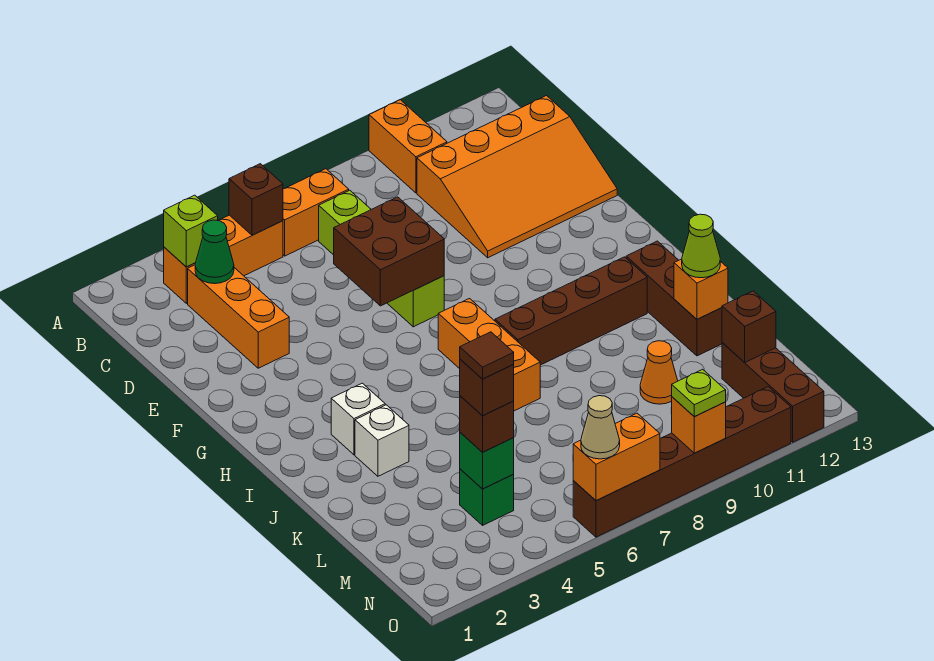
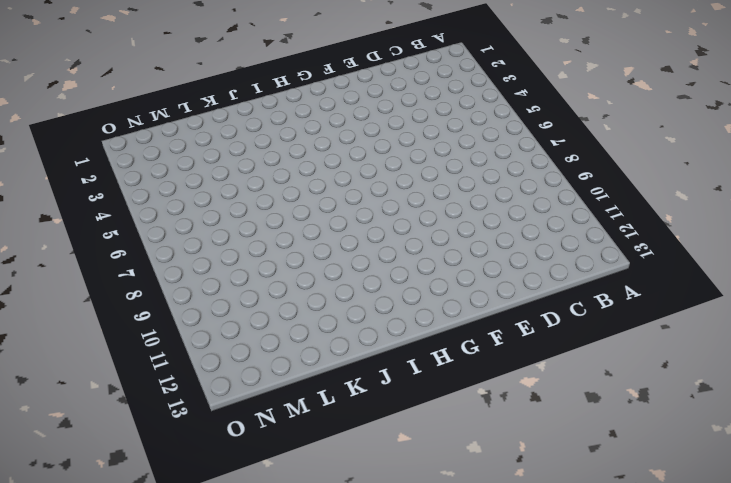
none -> orange brick A10:B10 level 1
none -> orange brick B3:B5 level 1
none -> orange brick B6:B7 level 1
none -> orange brick C3:E3 level 1

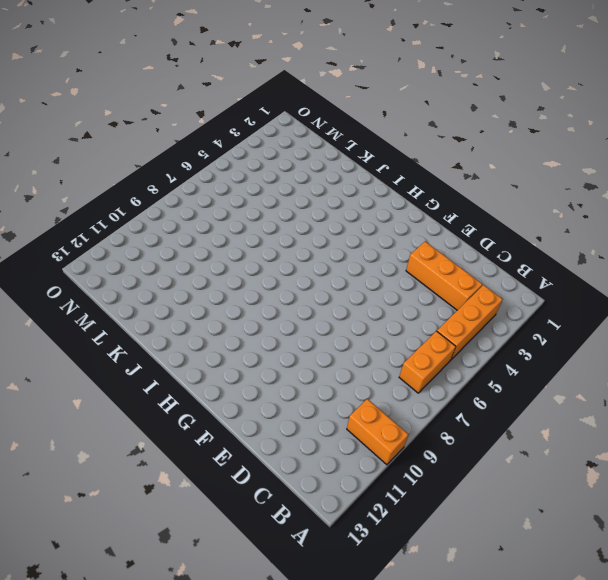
none -> lime brick C7:F7 level 1
none -> orange slope C10:E13 level 1 top C
none -> orange brick H7:J7 level 1
none -> white brick I3 level 1

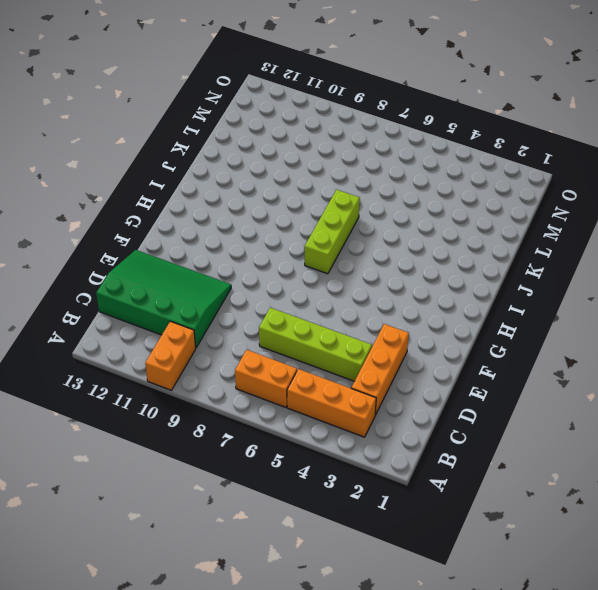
green slope C10:E13 level 1 top C -> orange slope C10:E13 level 1 top C
lime brick D4:D7 level 1 -> lime brick C7:F7 level 1
lime brick H7:J7 level 1 -> orange brick H7:J7 level 1
none -> white brick I3 level 1
none -> brown brick I8:I11 level 1
none -> brown brick I12:K12 level 1
none -> white brick J3 level 1

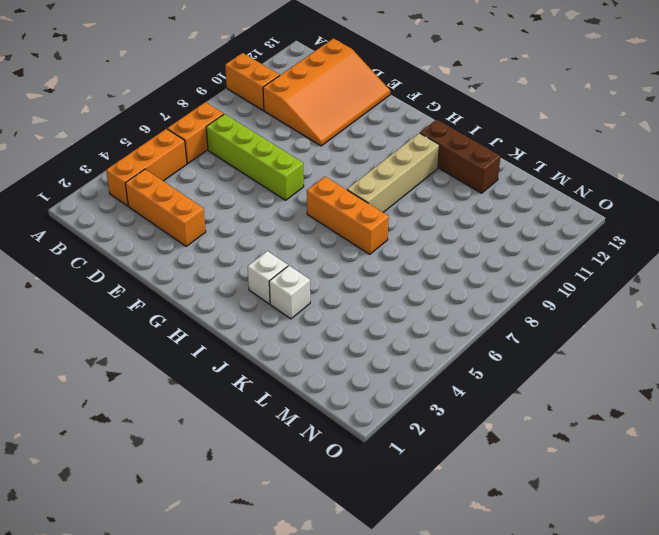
tan brick I8:I11 level 1 -> brown brick I8:I11 level 1
none -> orange cone L10 level 1
none -> green brick M4 level 1
none -> brown brick M12:O12 level 1
none -> brown brick O6:O11 level 1

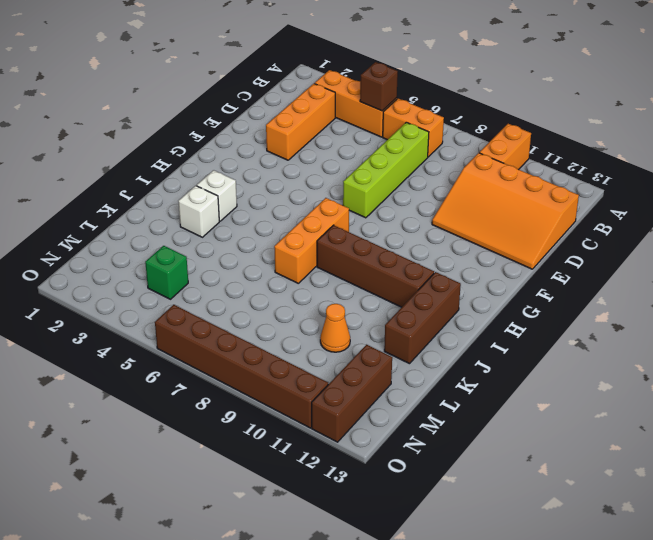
none -> lime brick B3 level 2
none -> green cone C3 level 2
none -> brown brick E6:F7 level 2
none -> orange brick K12 level 2

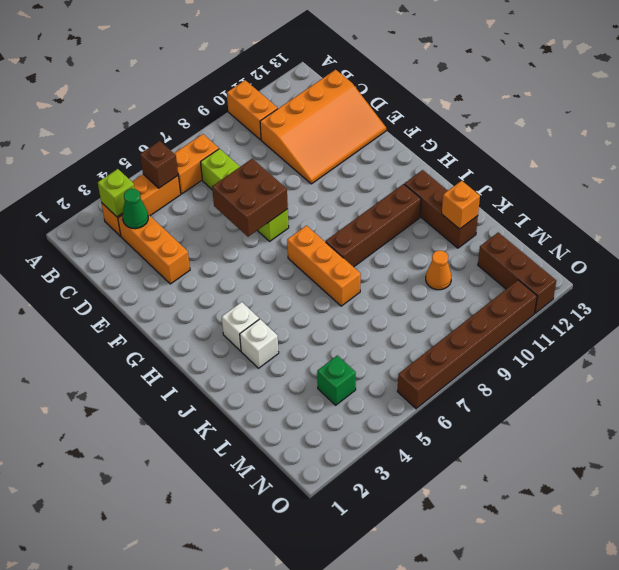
none -> green brick M4 level 2
none -> brown brick M12 level 2
none -> orange brick O6:O7 level 2
none -> orange brick O9 level 2

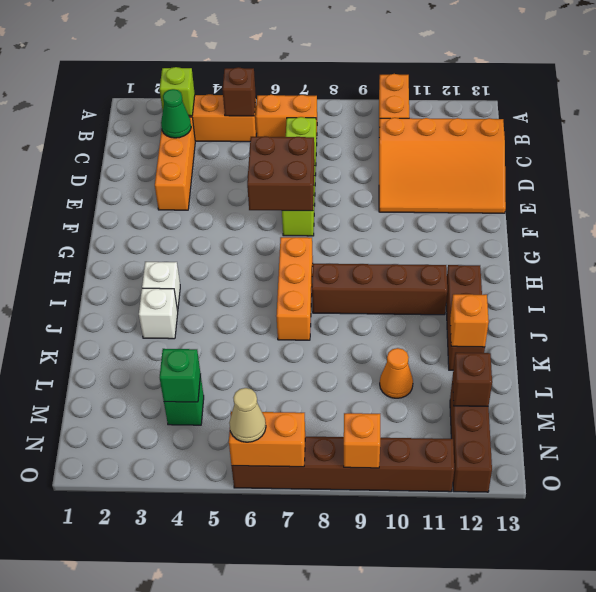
none -> lime cone K12 level 3
none -> brown brick M4 level 3
none -> lime plate O9 level 3
none -> brown brick M4 level 4

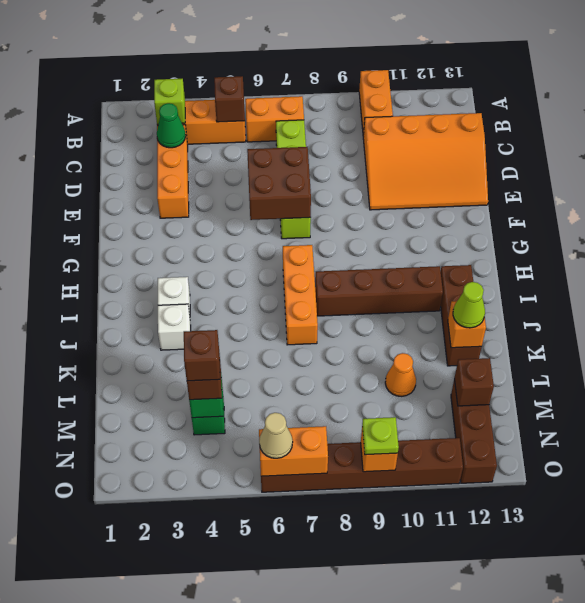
none -> brown tile M4 level 5

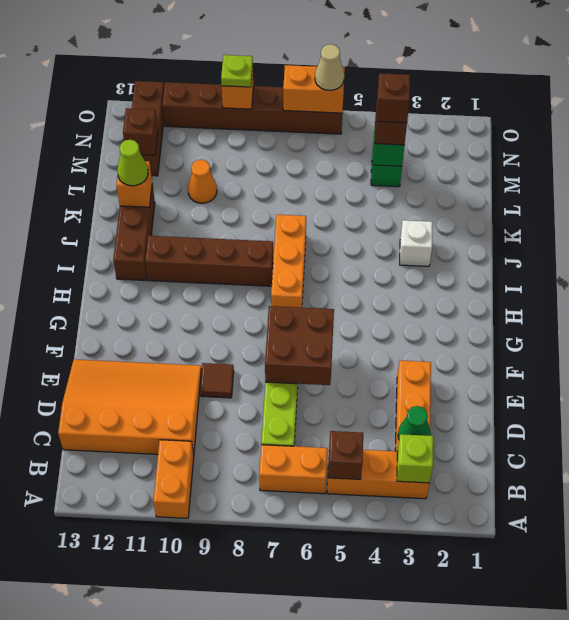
brown tile E9 level 1 -> brown tile M4 level 5
none -> white brick I3 level 1

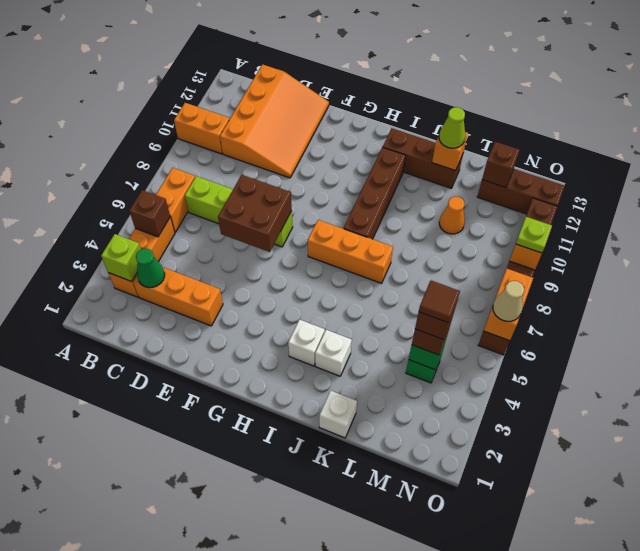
white brick K1 level 1 -> none

